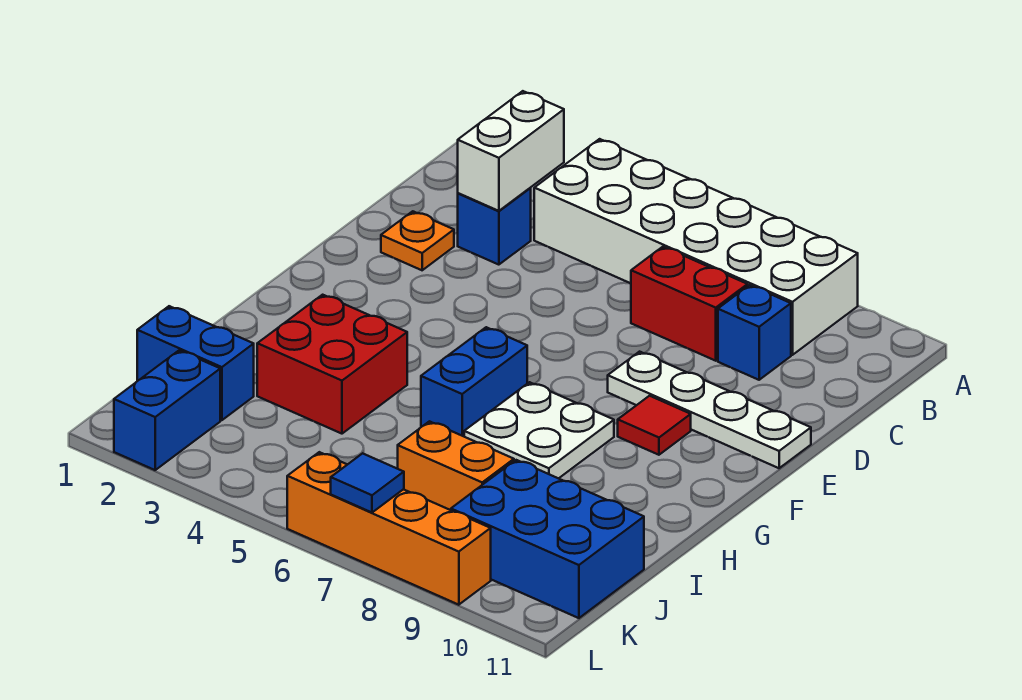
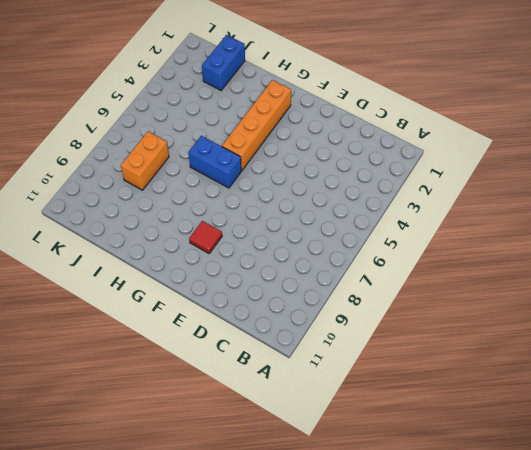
orange brick G2:G5 level 1 -> orange brick L6:L9 level 1
none -> white brick A4:B9 level 1
none -> blue brick C3 level 1
none -> red brick C7:C8 level 1

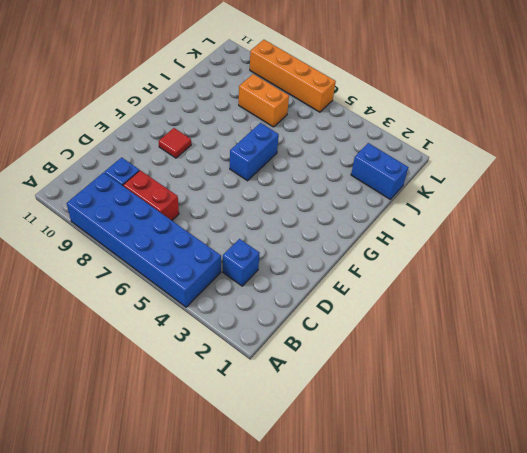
blue brick A4:B9 level 1 -> white brick A4:B9 level 1
none -> orange plate D2 level 1
none -> white plate E8:E11 level 1
none -> white plate G7:H8 level 1

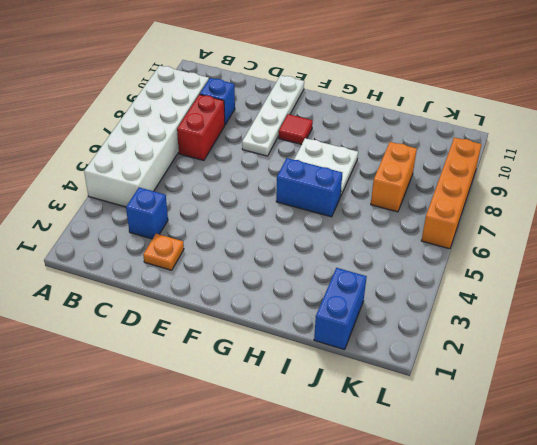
none -> red brick H3:I4 level 1
none -> blue brick J9:K11 level 1
none -> blue brick K2:L2 level 1

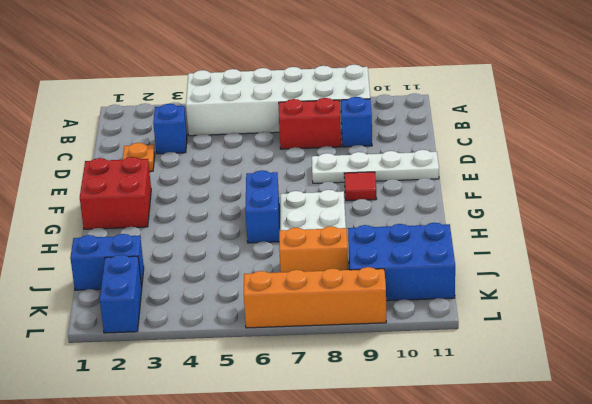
red brick F1:G2 level 1 -> red brick H3:I4 level 1
none -> white brick B3:C3 level 2
none -> blue tile L7 level 2

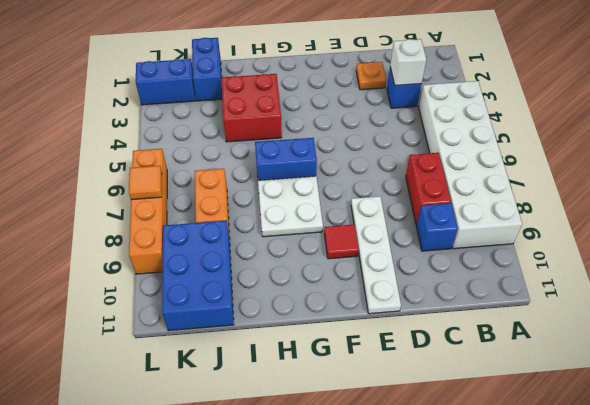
white brick C3 level 2 -> white brick B3:C3 level 2
orange tile L7 level 2 -> blue tile L7 level 2

